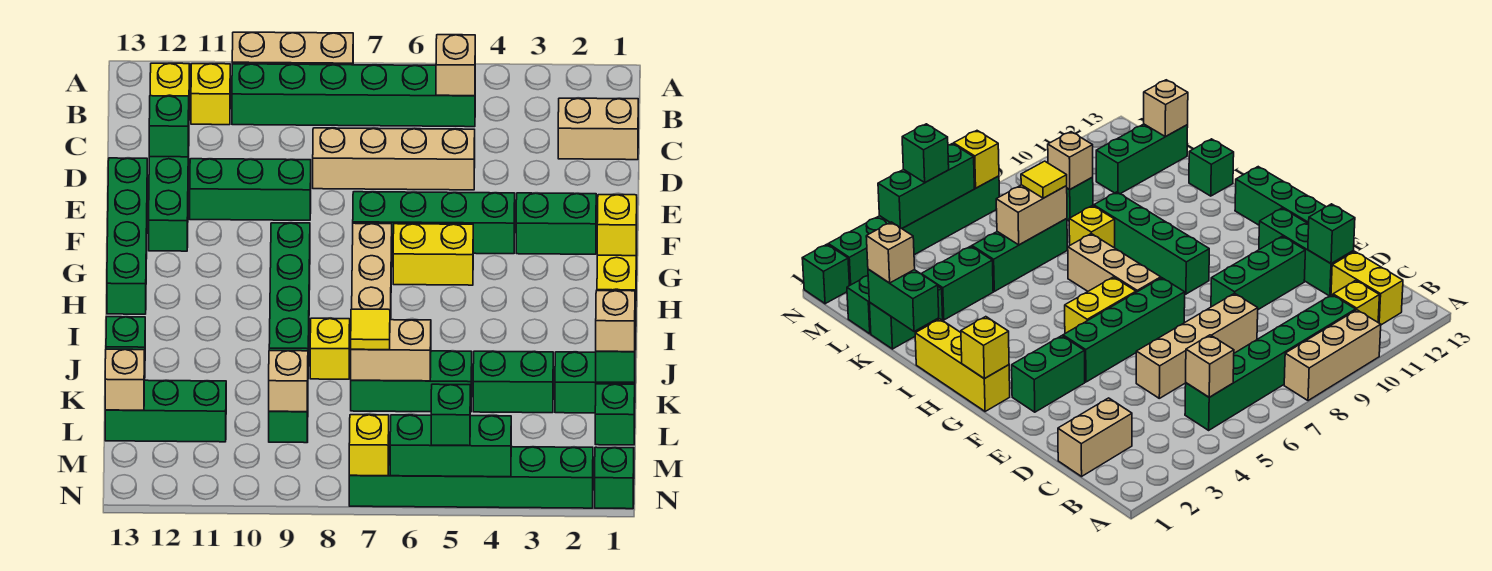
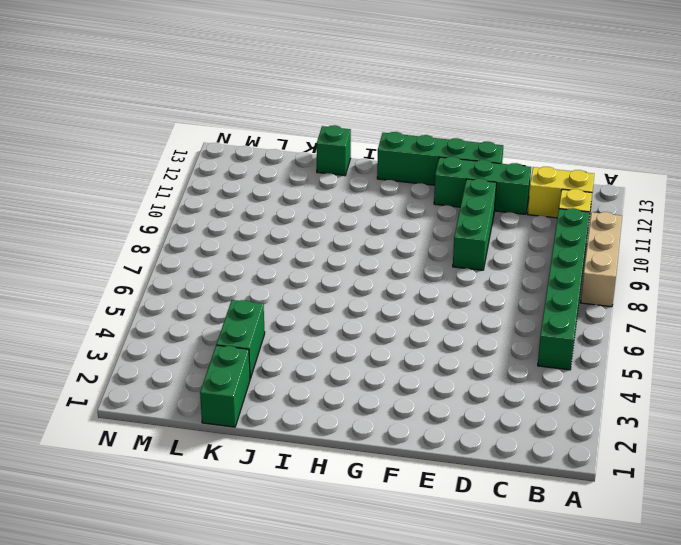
none -> tan brick C1:C2 level 1
none -> tan brick D5:D8 level 1
none -> green brick F2:F3 level 1
none -> green brick F4:F7 level 1

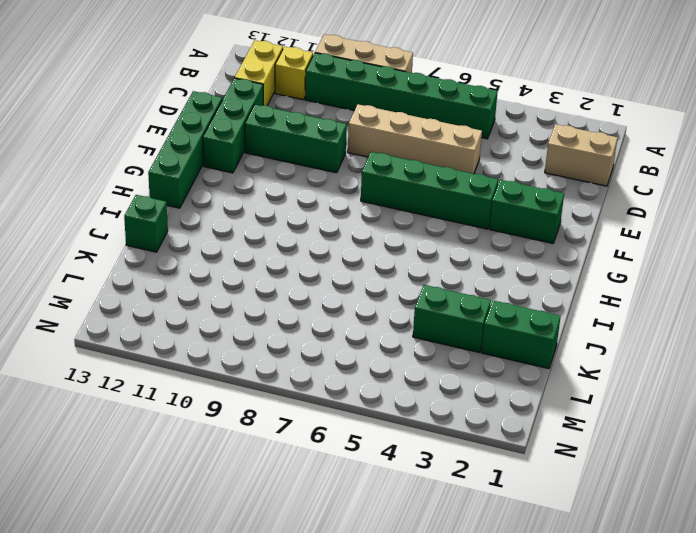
none -> yellow brick G1:I1 level 1
none -> yellow brick G5:G6 level 1
none -> tan brick G7:I7 level 1
none -> green brick G9:J9 level 1

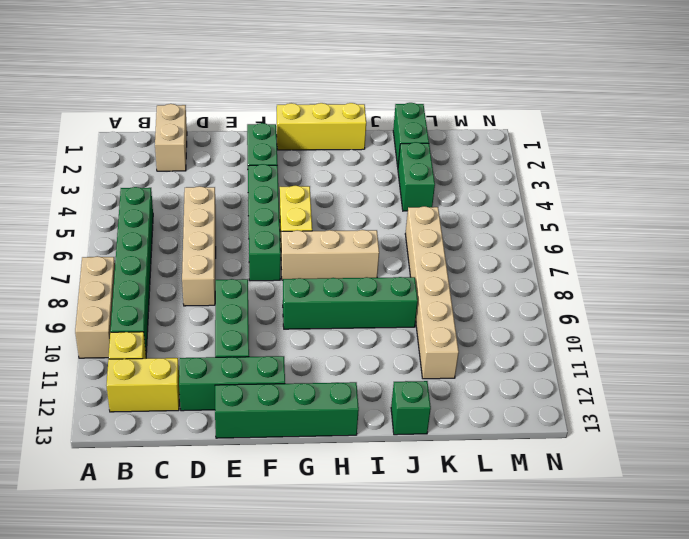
tan brick K6:K11 level 1 -> green brick K5:K7 level 1
none -> yellow brick J8 level 1
none -> green brick L1 level 1
none -> green brick L9 level 1
none -> green brick L11:L13 level 1

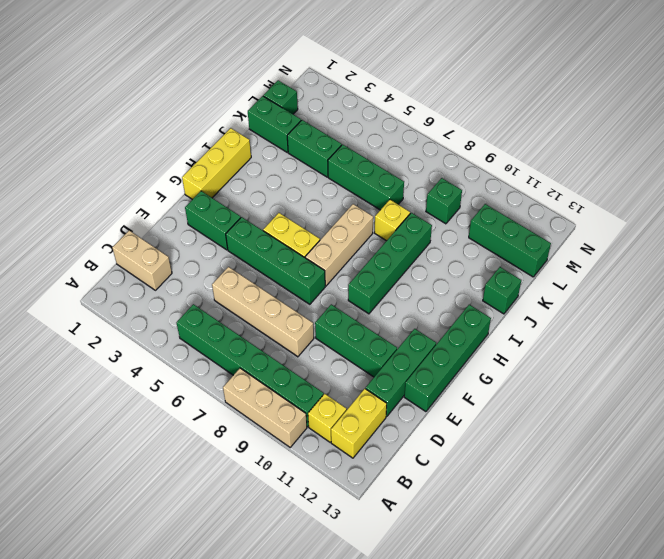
none -> green brick N1 level 1
none -> green brick N2:N7 level 1
none -> tan brick B5 level 2
none -> green brick D12 level 2

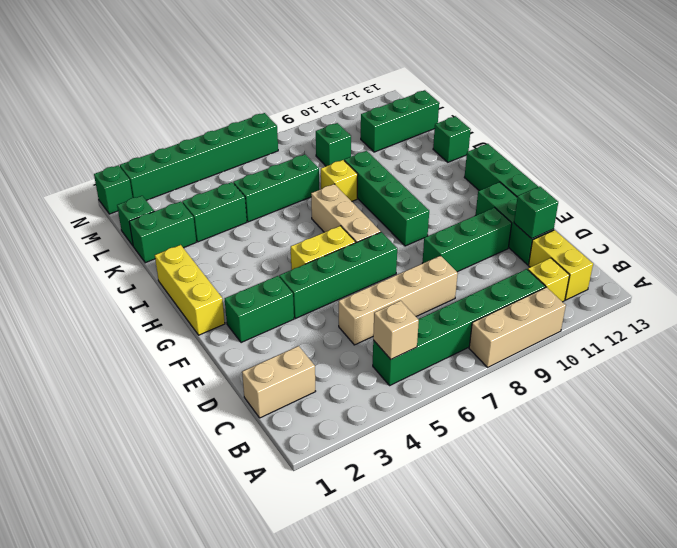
none -> yellow brick G1 level 2
none -> green brick J1:K1 level 2
none -> tan brick K6:K7 level 2
none -> tan brick L9 level 2

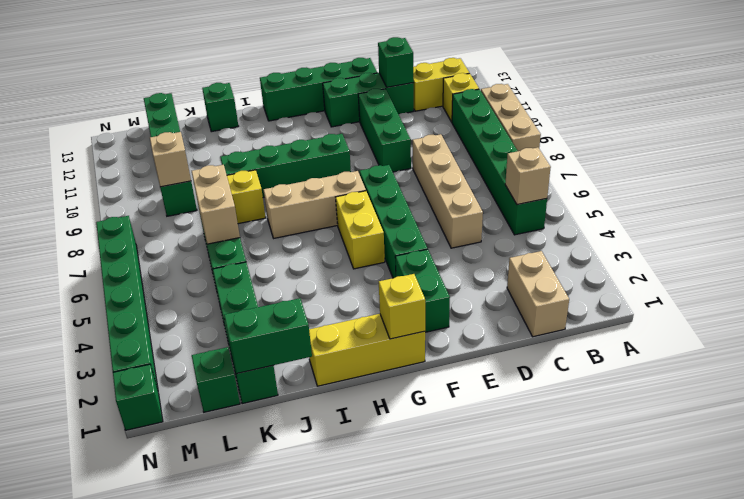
none -> tan brick L13 level 2
none -> green brick N4:N6 level 2
none -> yellow brick N7 level 2
none -> tan brick K1 level 3

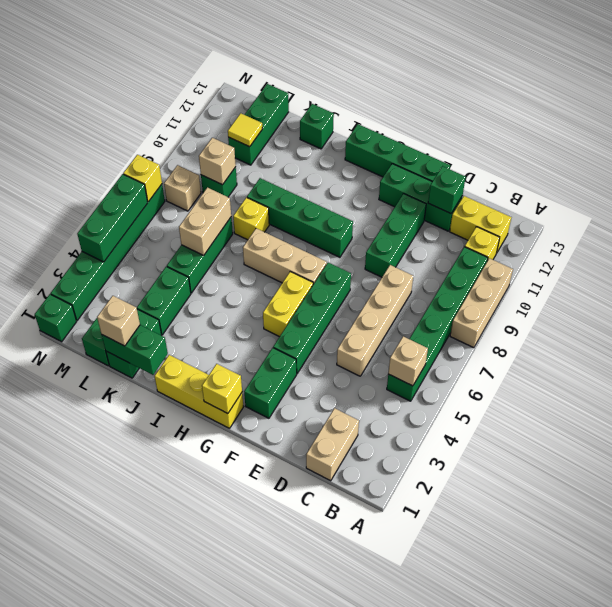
yellow tile L11 level 2 -> yellow tile K7 level 3
tan brick M8 level 1 -> tan brick L13 level 2
none -> green brick N5 level 3

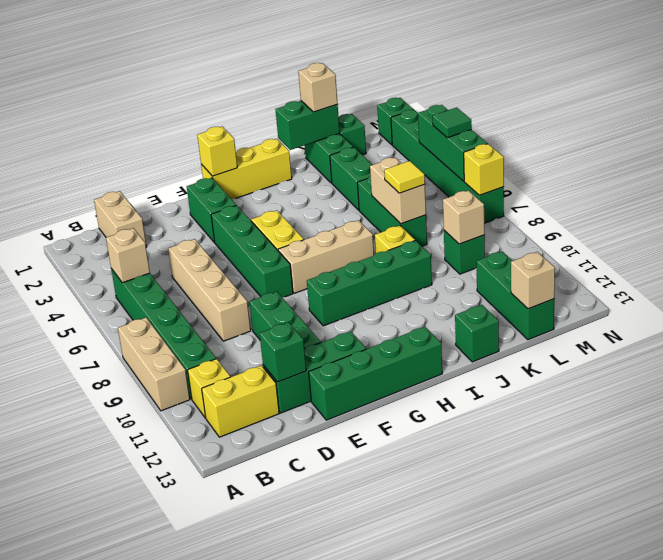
green tile N5 level 3 -> green brick N5 level 3

